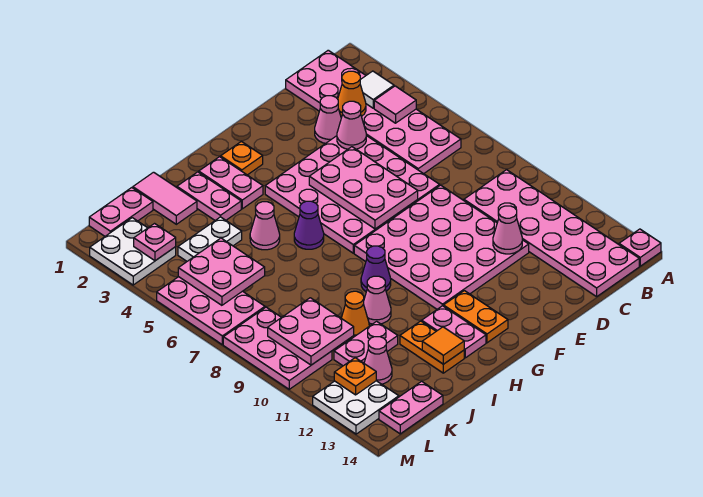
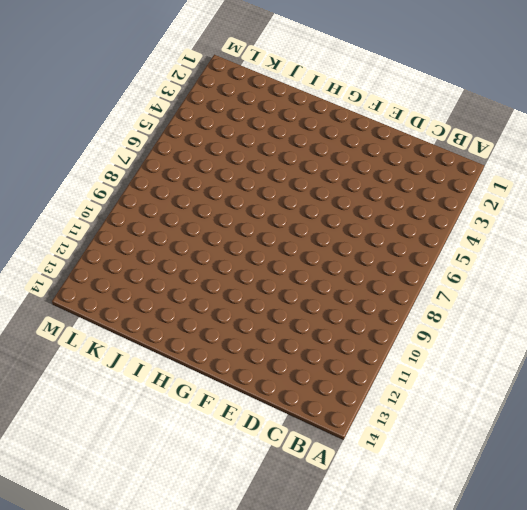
none -> pink plate A14 level 1
none -> pink plate B1:C6 level 1
none -> pink plate B9:C14 level 1
none -> pink cone D3 level 1

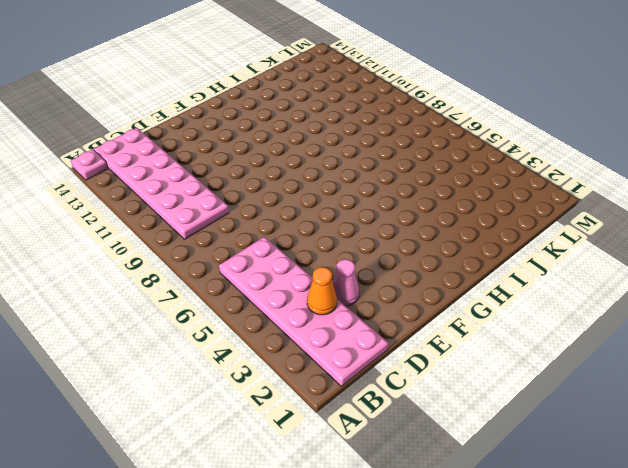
none -> pink plate D4:G7 level 1
none -> pink plate D8:G11 level 1
none -> orange plate G2 level 1
none -> orange plate G12:G13 level 1

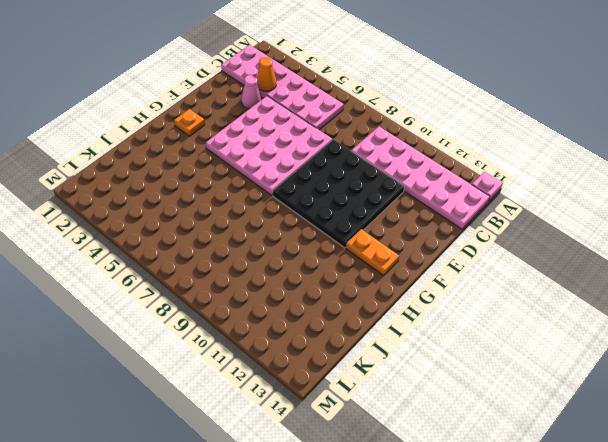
black plate D8:G11 level 1 -> pink plate D8:G11 level 1
none -> pink plate H2:H3 level 1
none -> purple cone H6 level 1
none -> purple cone H9 level 1
none -> pink plate H12:H13 level 1

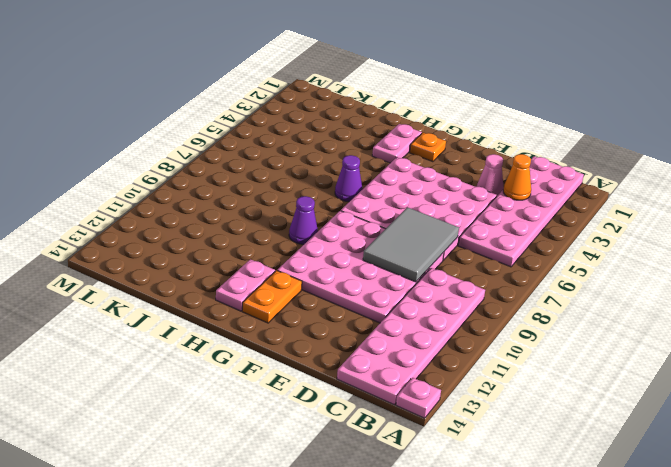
grey tile D7:E9 level 2 -> pink plate E5:F7 level 2
none -> pink plate I2:I3 level 1
none -> pink cone I5 level 1
none -> pink cone I10 level 1
none -> orange plate I12:I13 level 1

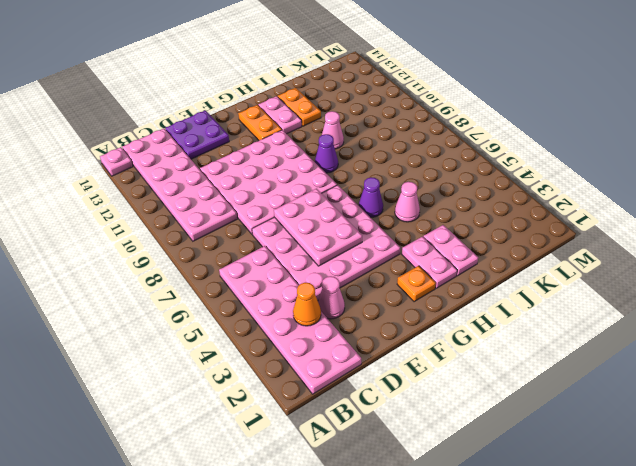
purple plate D13:E14 level 1 -> none
none -> pink tile J1:J2 level 1
none -> white plate J4:K4 level 1
none -> orange cone J10 level 1
none -> pink plate J11:K11 level 1

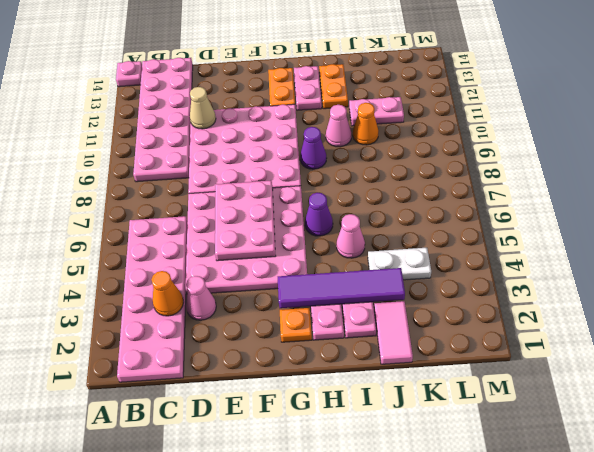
tan cone D11 level 2 -> pink cone D11 level 2
purple tile G3:J3 level 2 -> none
none -> pink plate K1:L1 level 1
none -> pink cone K12 level 1
none -> pink plate K14:L14 level 1
none -> white plate L2:M3 level 1

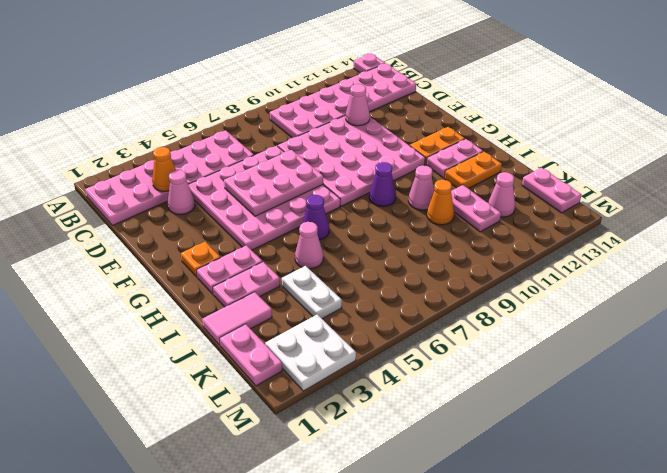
none -> pink plate L5:M7 level 1
none -> pink plate L8:M10 level 1
none -> white plate L12:M13 level 1
none -> white tile B3 level 2

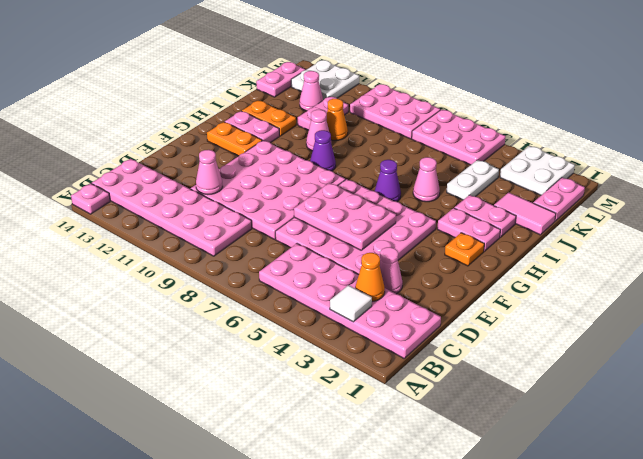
none -> pink tile B4 level 2
none -> pink cone D4 level 2
none -> orange tile I13 level 2
none -> pink plate K5:L6 level 2

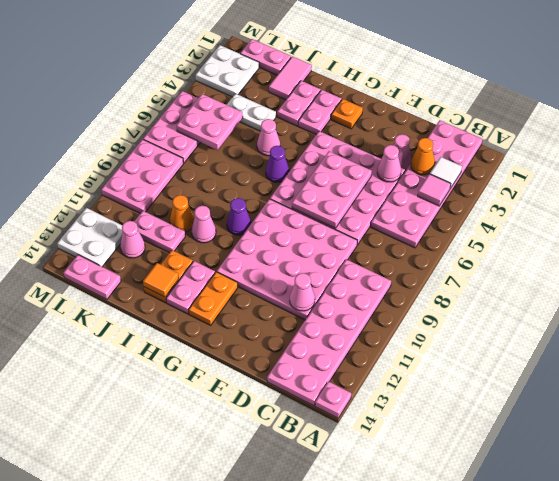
none -> pink plate K9:L10 level 2
none -> pink plate L3 level 2
none -> orange plate L12 level 2

